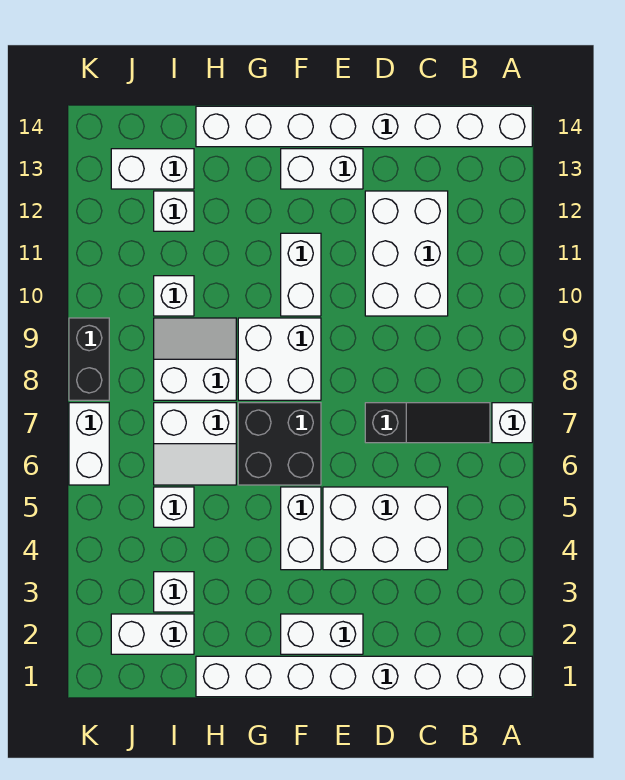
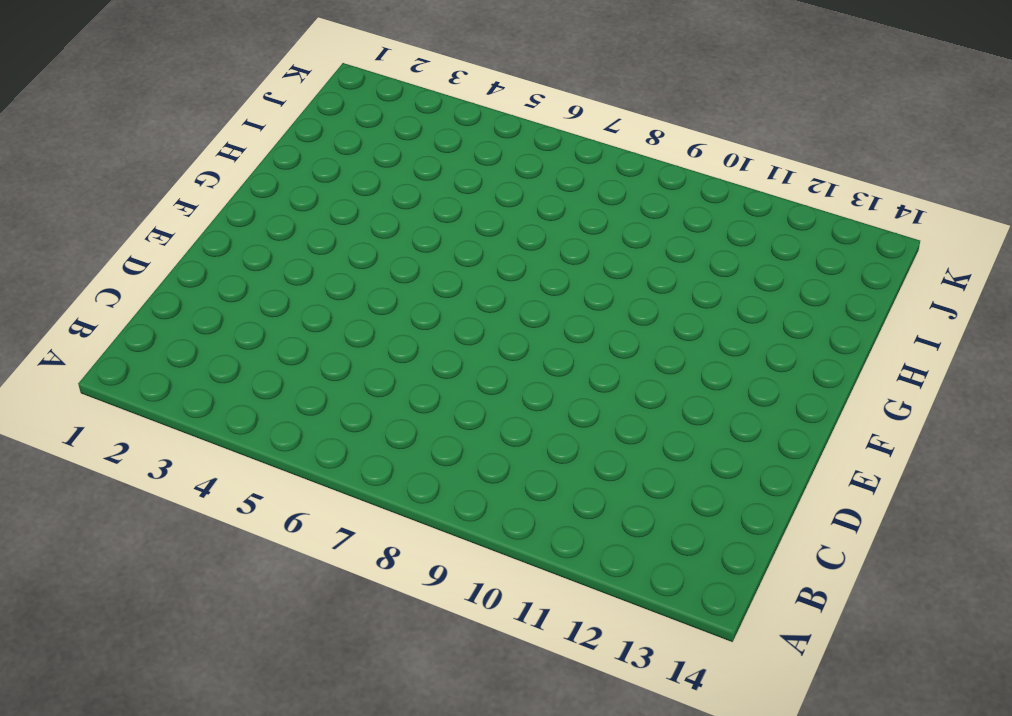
none -> white brick A1:H1 level 1
none -> white brick A7 level 1
none -> white brick A14:H14 level 1

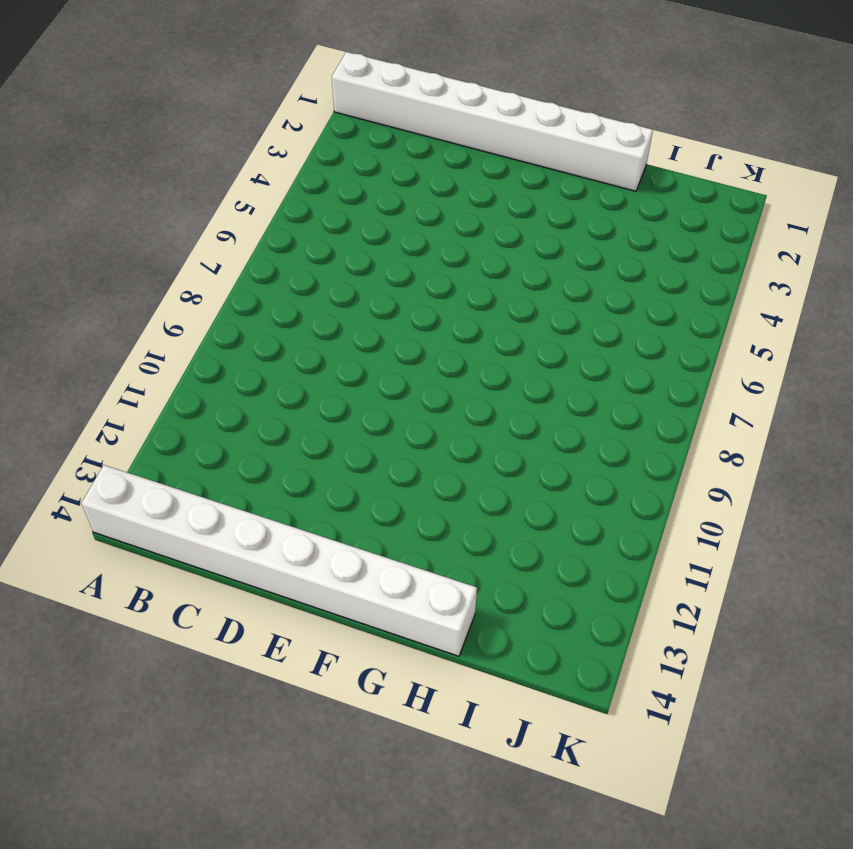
none -> white brick A7 level 1
none -> black slope B7:D7 level 1 top D
none -> white brick C4:E5 level 1

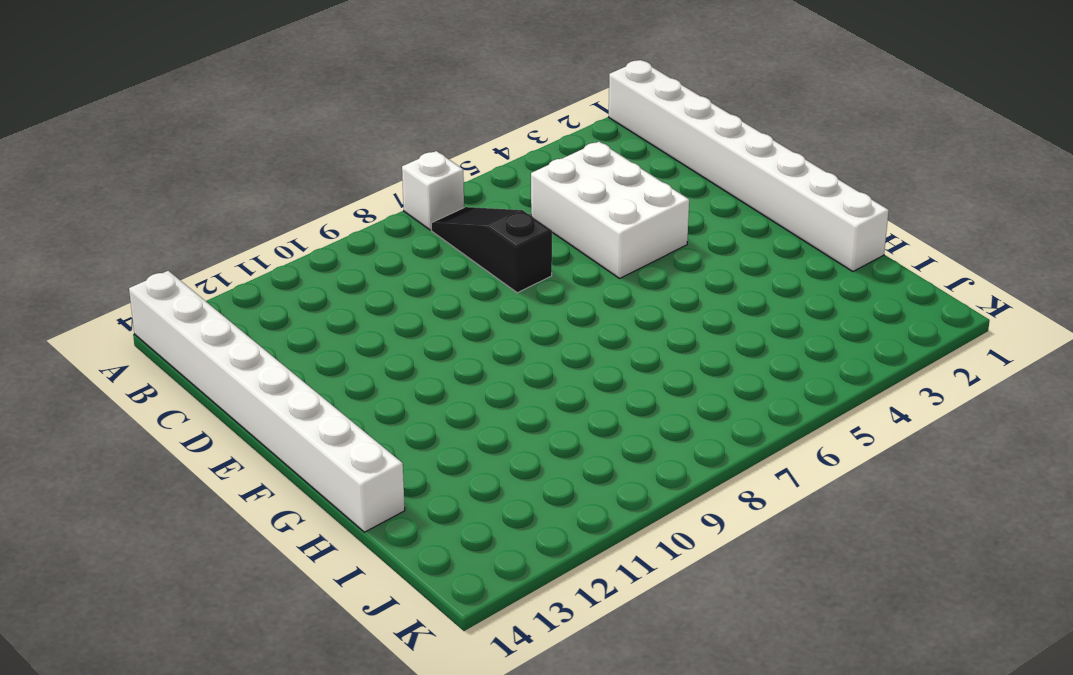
none -> white brick C10:D12 level 1
none -> white brick E2:F2 level 1
none -> white brick E13:F13 level 1

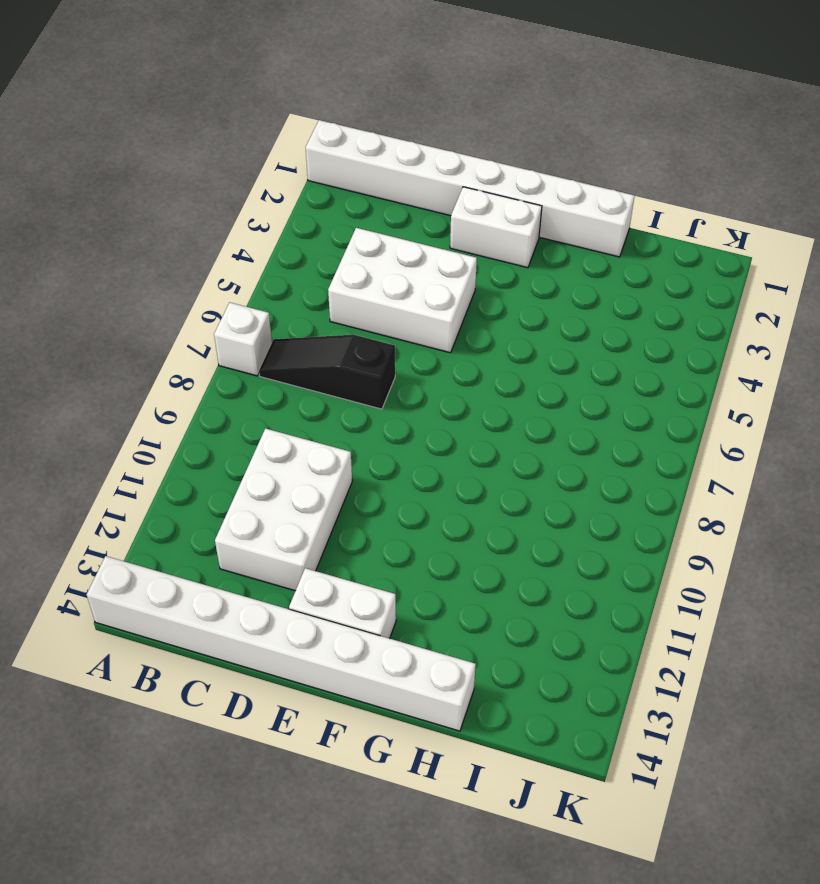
none -> white brick F4:F5 level 1
none -> black brick F6:G7 level 1
none -> white brick F8:G9 level 1

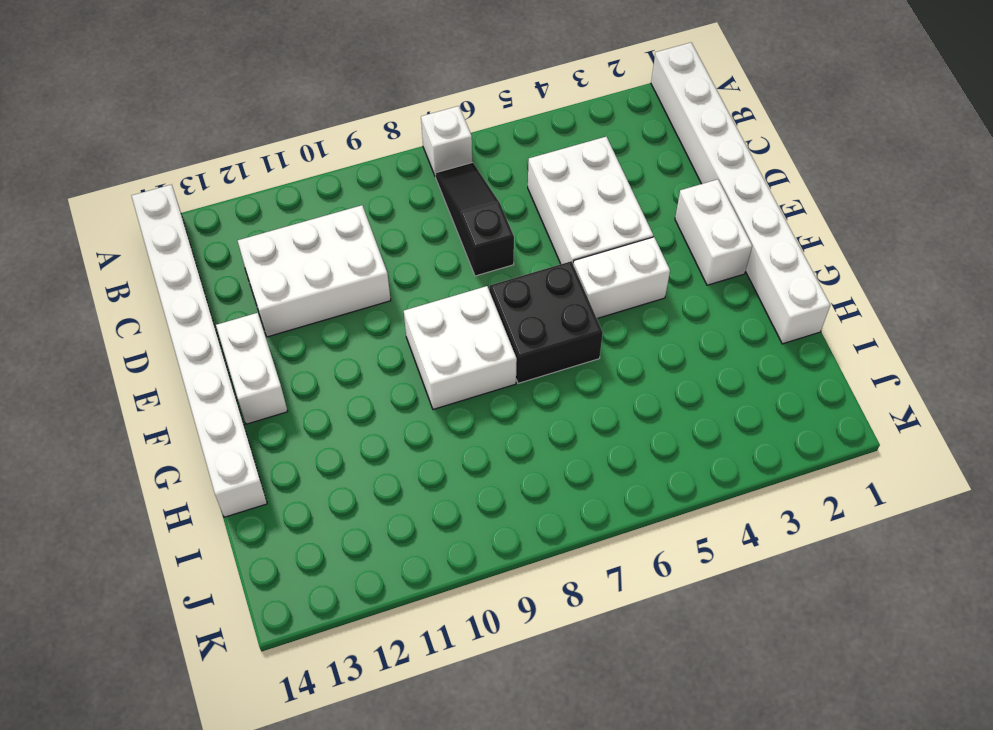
none -> white brick F10:F11 level 1
none -> white slope H6:I7 level 1 top 7
none -> white slope H8:I9 level 1 top 8

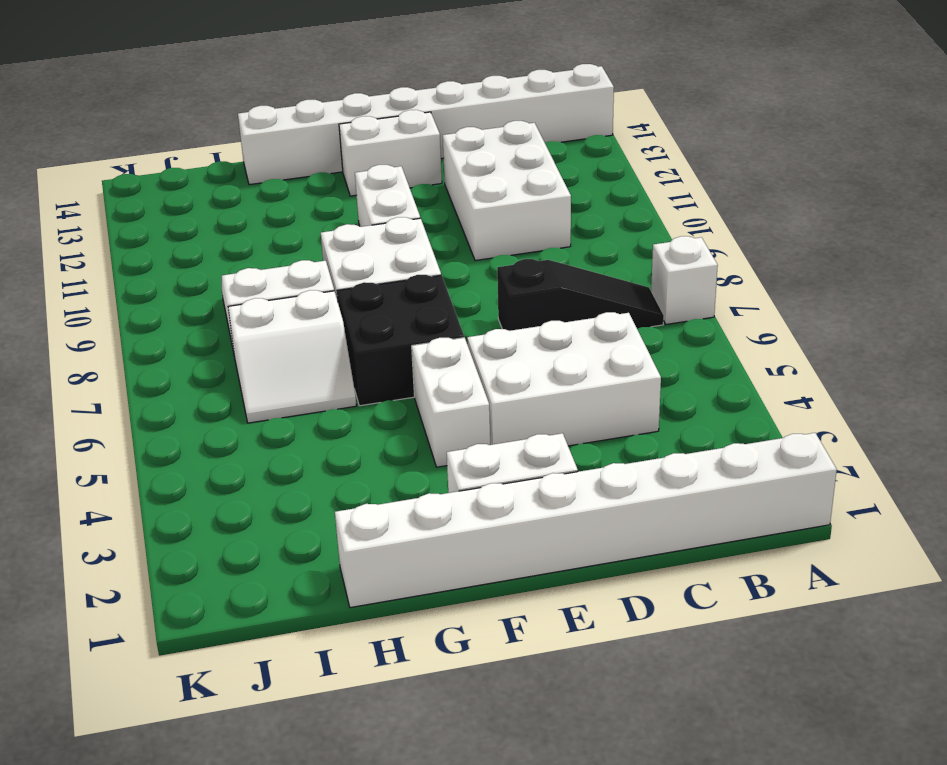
none -> white brick I2:J2 level 1
none -> white brick I3 level 1
none -> white brick I5 level 1

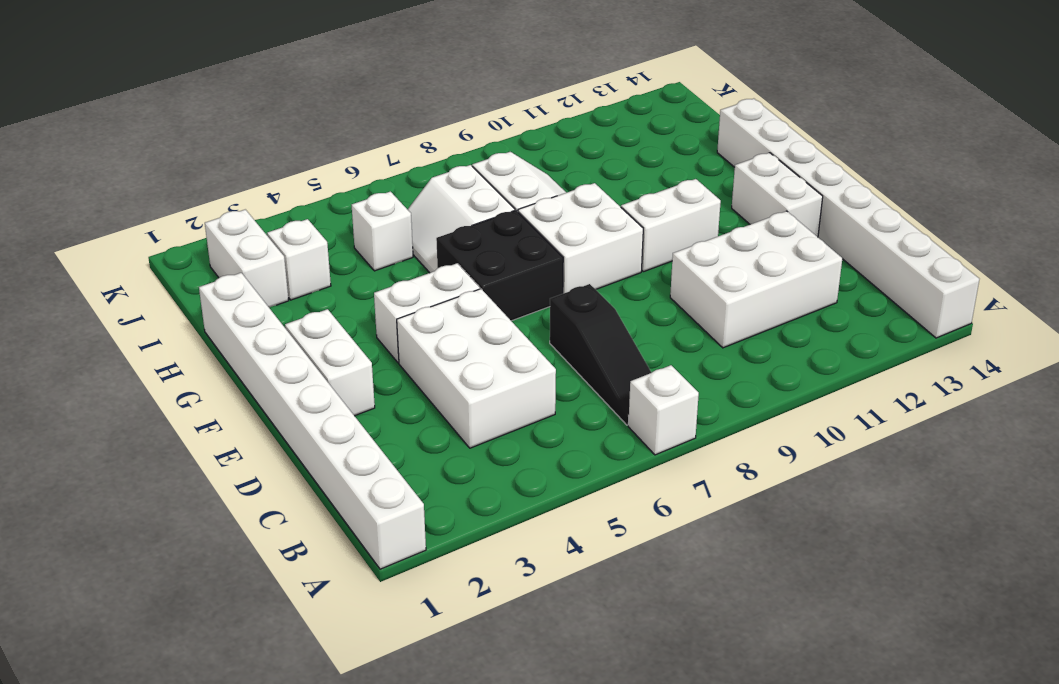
none -> white brick I10 level 1
none -> white brick I12 level 1
none -> white brick I13:J13 level 1

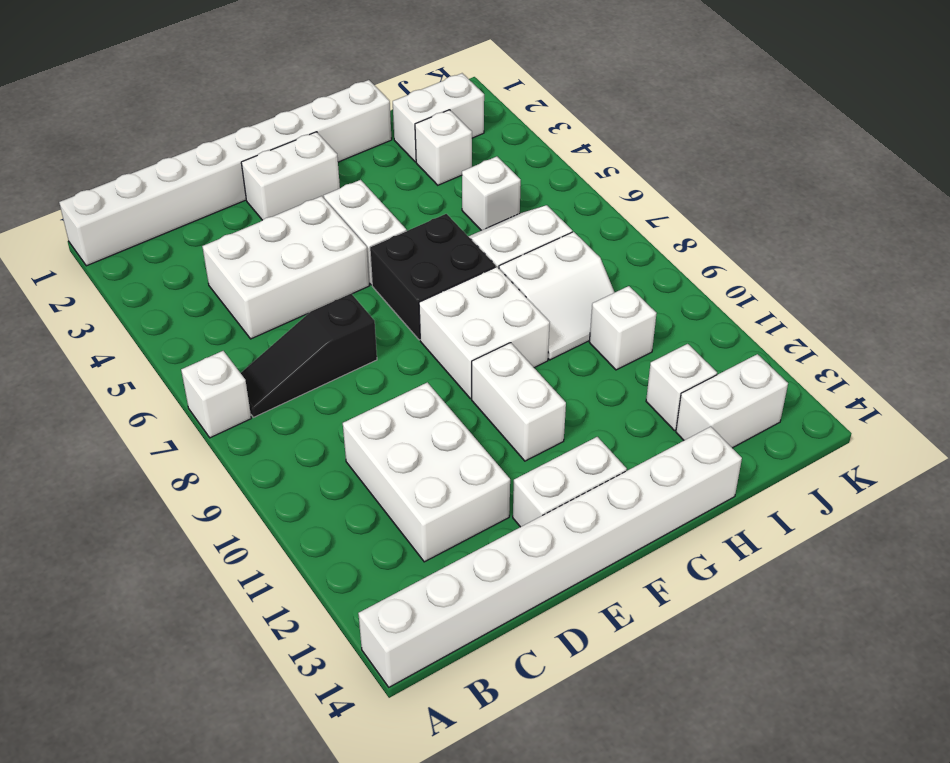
none -> white brick K6:K7 level 1
none -> black brick K8:K9 level 1

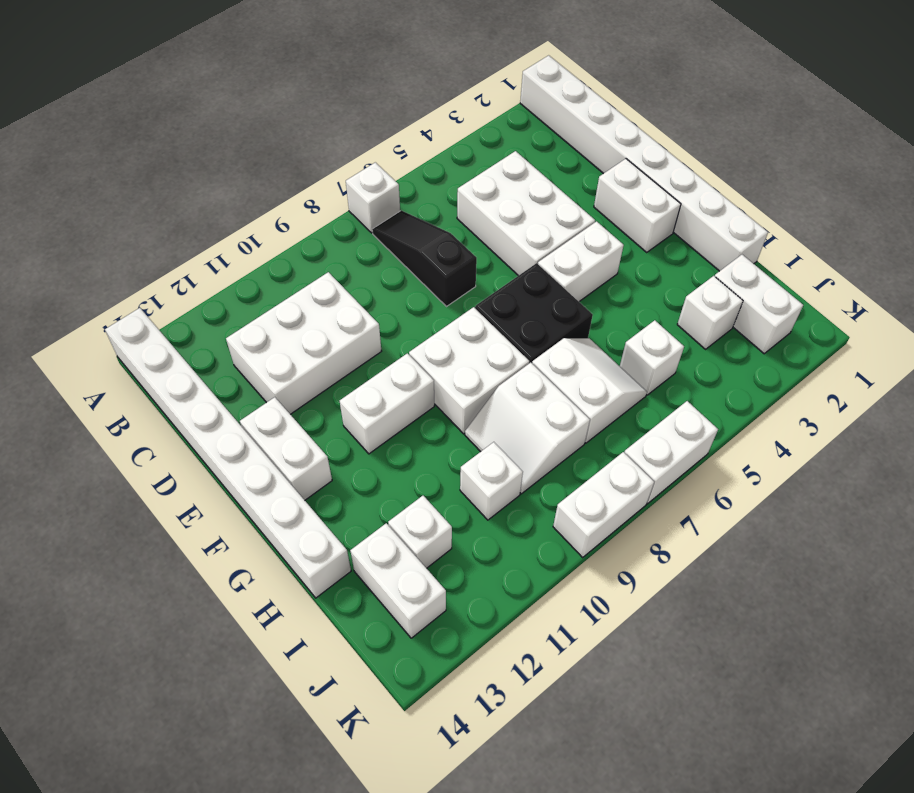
white brick K8:K9 level 1 -> black brick K8:K9 level 1

